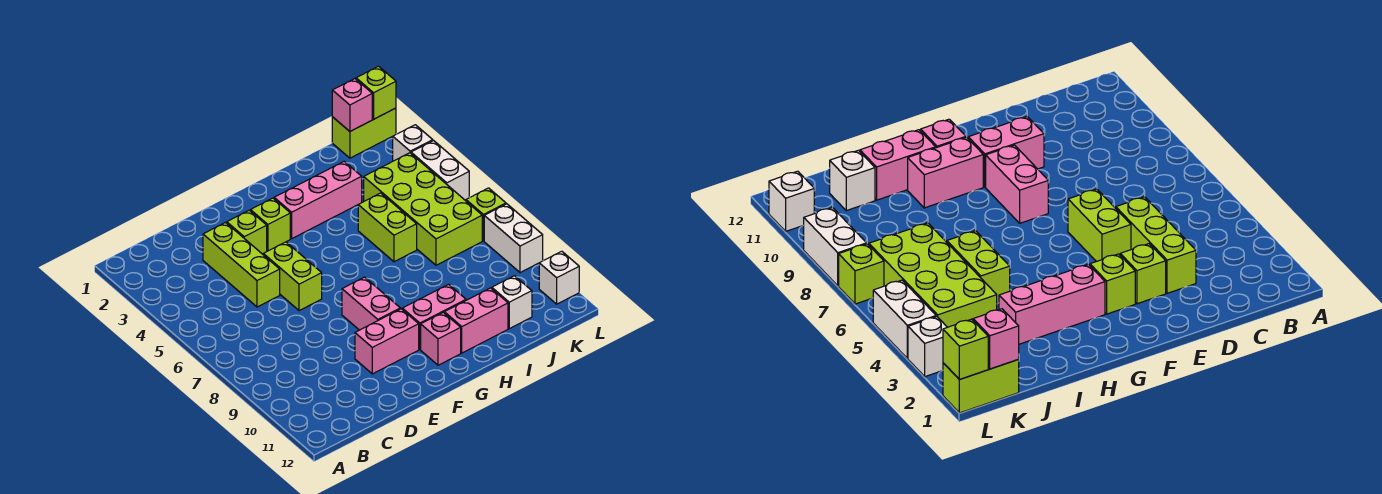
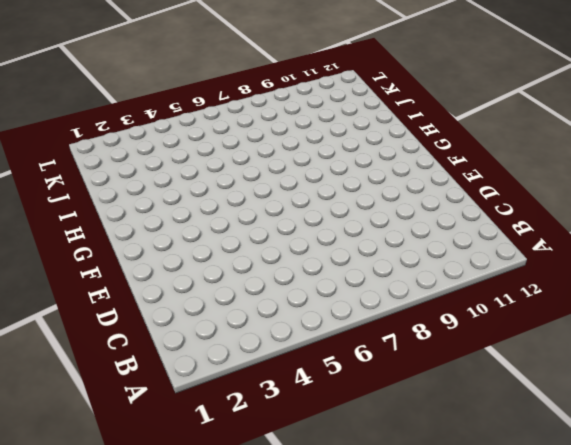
none -> lime brick D3:D5 level 1
none -> lime brick E3 level 1
none -> lime brick E5:E6 level 1

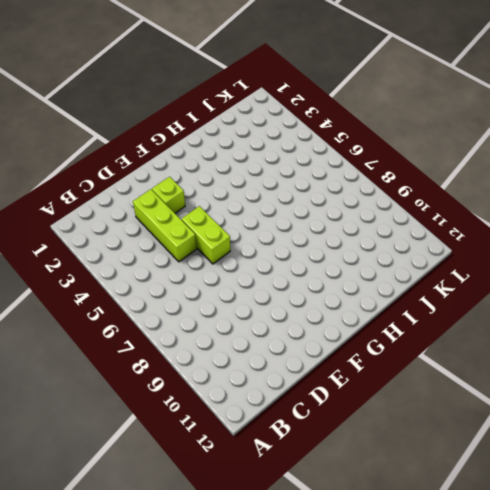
none -> pink brick E10:F10 level 1
none -> lime brick F3 level 1
none -> pink brick F8:F9 level 1

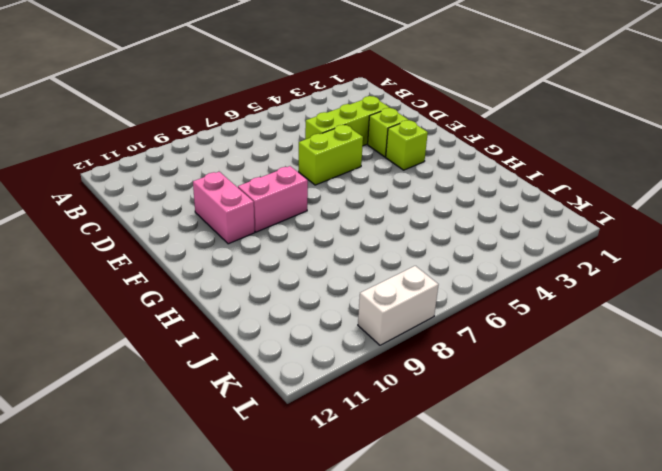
none -> pink brick G3:I3 level 1
none -> pink brick G10:H10 level 1
none -> pink brick G11 level 1

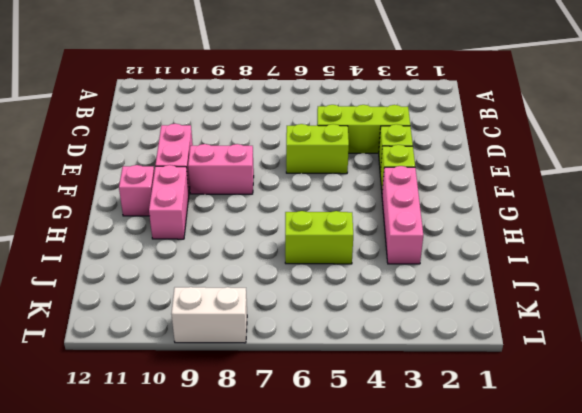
none -> pink brick H11:I11 level 1
none -> lime brick J4:K7 level 1
none -> white brick J11 level 1

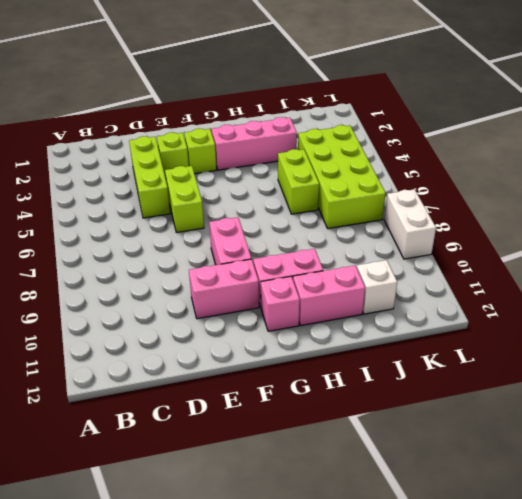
none -> lime brick K1:L1 level 1
none -> white brick L3 level 1
none -> white brick L4:L5 level 1

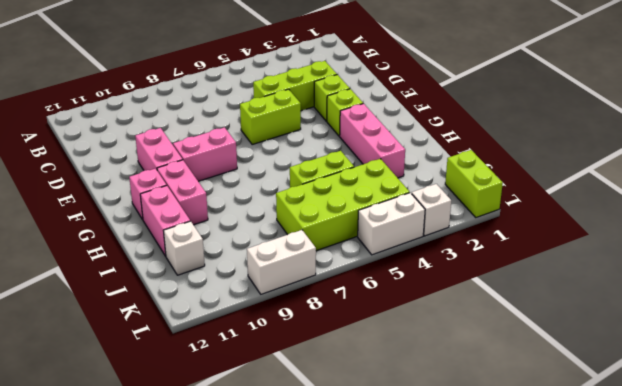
none -> lime brick L7 level 1
none -> white brick L11 level 1
none -> pink brick K1 level 2

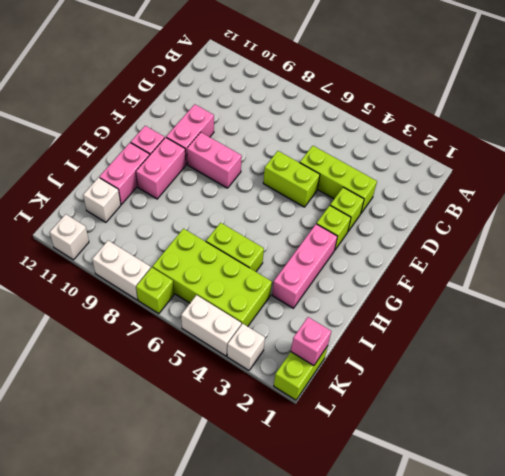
none -> lime brick L1 level 2

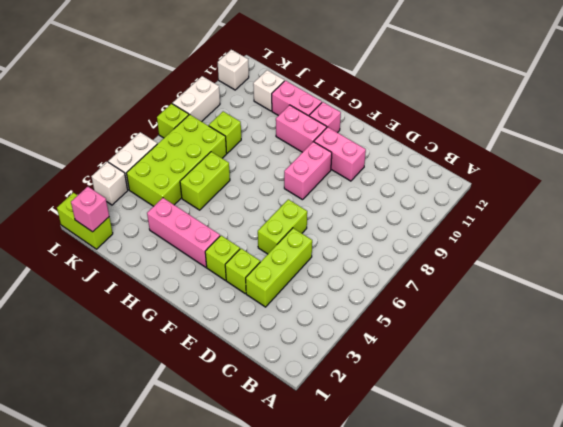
lime brick J8 level 1 -> lime brick L1 level 2

